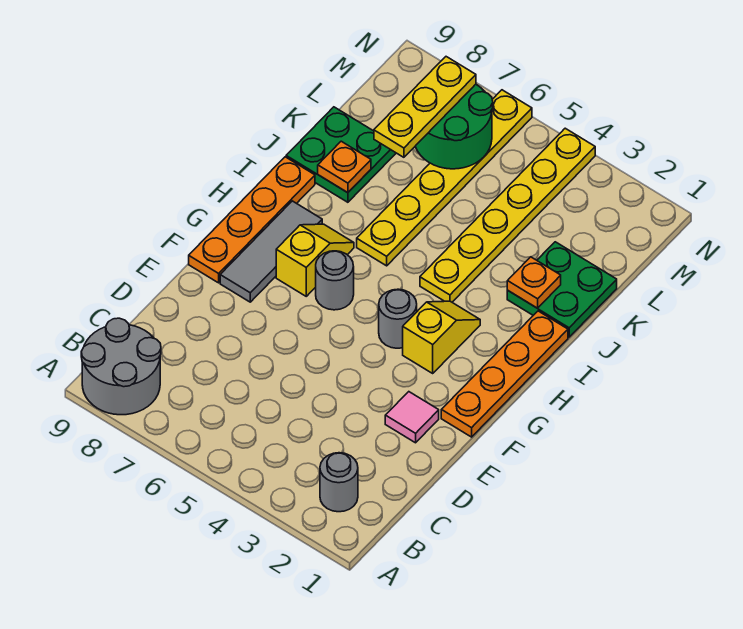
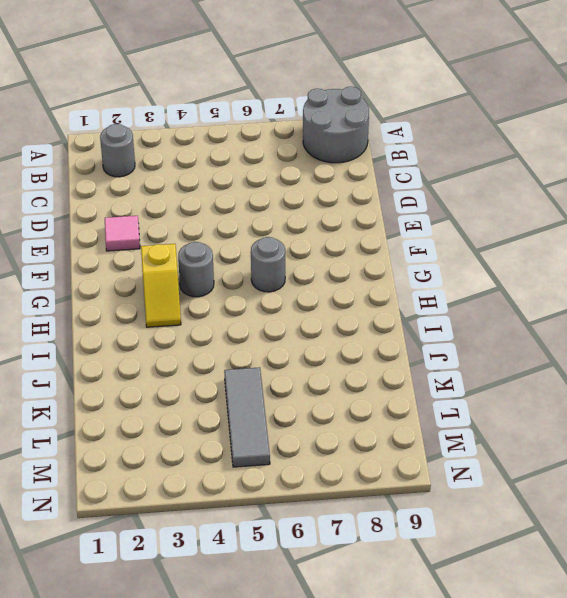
grey tile K5:M5 level 1 -> grey tile F8:H8 level 1
none -> orange plate F1:I1 level 1
none -> orange plate F9:I9 level 1
none -> yellow slope G7:H7 level 1 top G

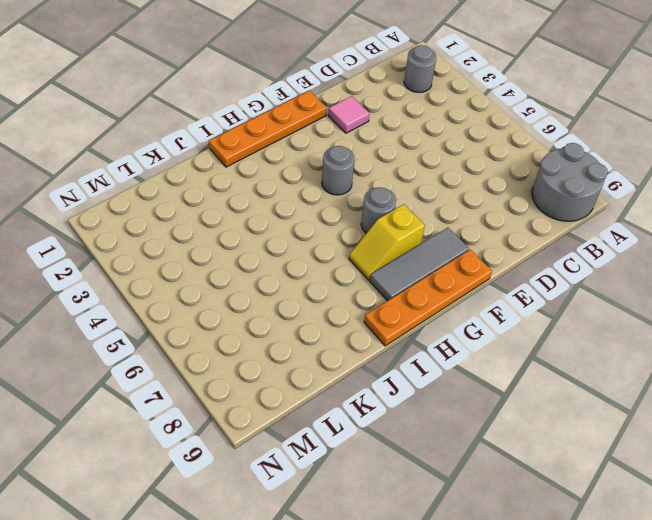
none -> yellow slope G3:H3 level 1 top G
none -> yellow plate I4:N4 level 1
none -> yellow plate I6:N6 level 1

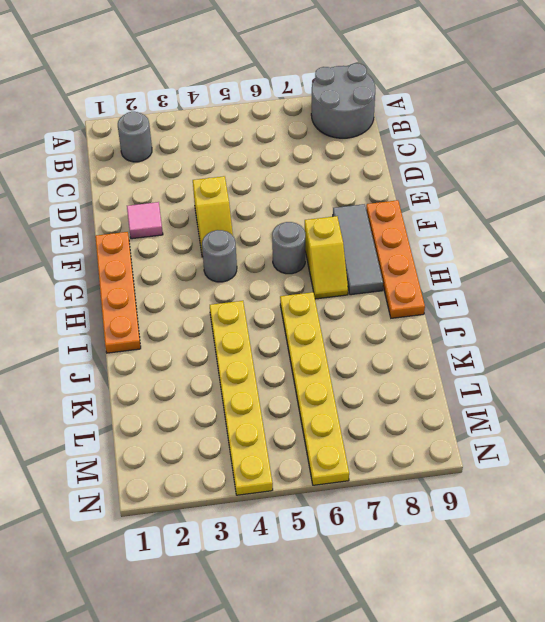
yellow slope E4:F4 level 1 top E -> yellow slope G3:H3 level 1 top G
none -> green plate J1:K2 level 1
none -> green plate J8:K9 level 1
none -> orange plate J2 level 2

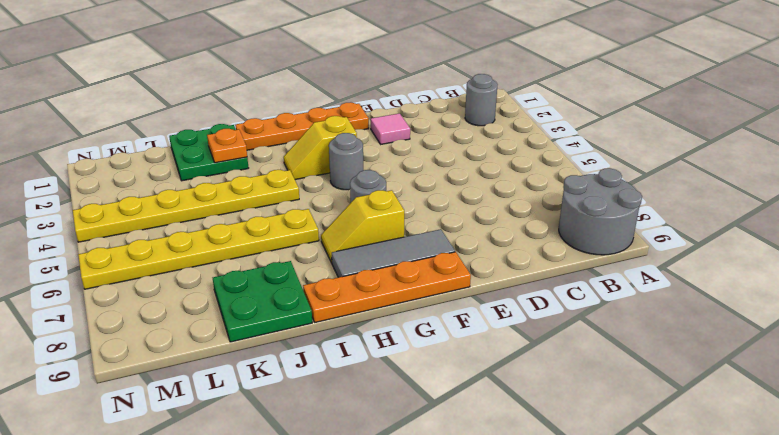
none -> orange plate J8 level 2
none -> green round brick L6:M7 level 2
none -> yellow plate K7:M7 level 3

